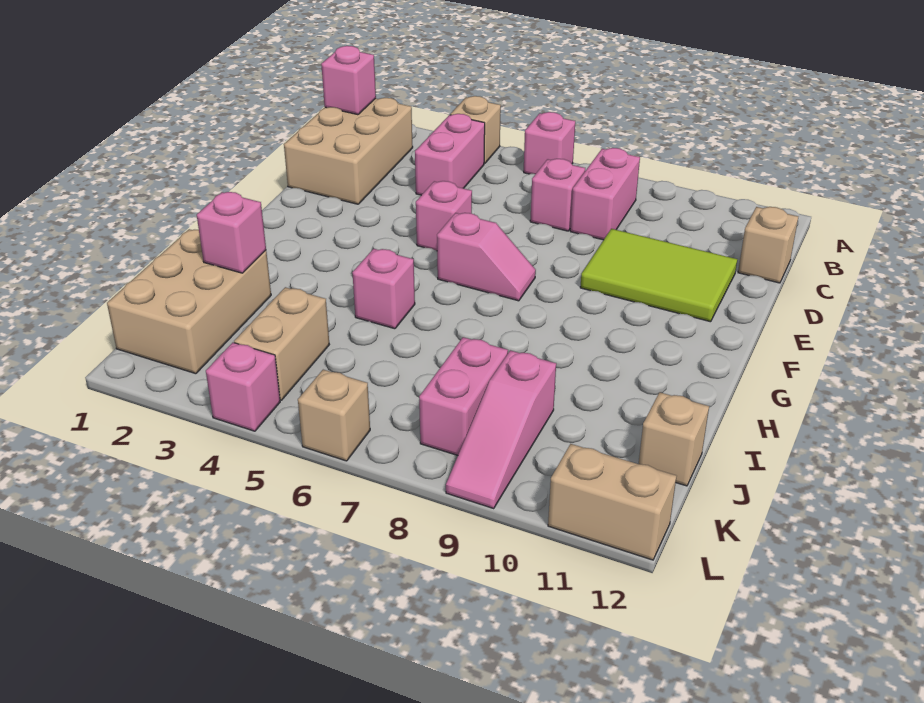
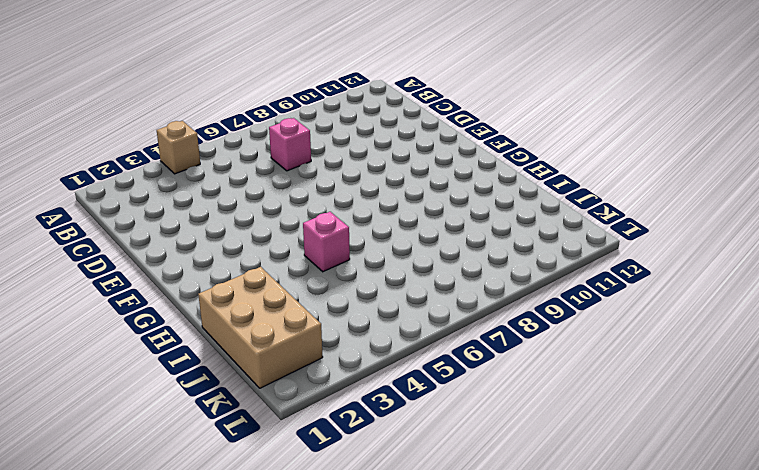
none -> pink brick A6 level 1
none -> tan brick B1:D2 level 1
none -> pink brick B4:C4 level 1

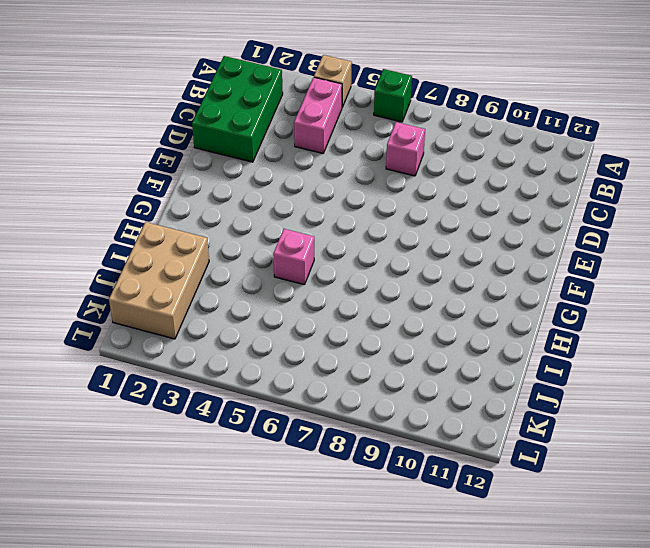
green brick A6 level 1 -> pink brick A6 level 1
green brick B1:D2 level 1 -> tan brick B1:D2 level 1
none -> pink brick B8:C8 level 1
none -> tan brick C12 level 1
none -> lime tile D9:E11 level 1

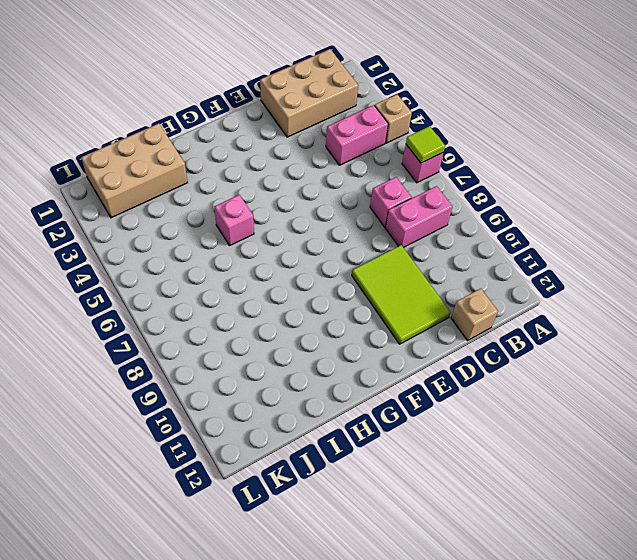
lime tile A6 level 2 -> none
none -> pink brick E5 level 1
none -> pink slope F6:F7 level 1 top 6
none -> tan brick J4:K4 level 1

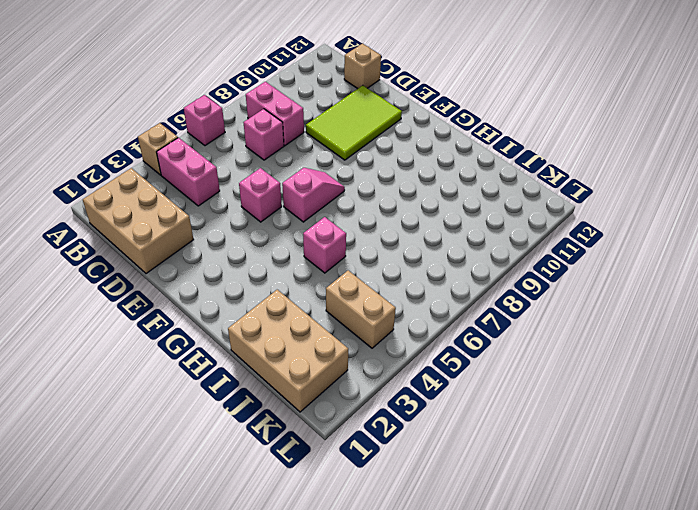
none -> pink brick J8:K8 level 1
none -> pink slope J9:L9 level 1 top J
none -> tan brick J12 level 1

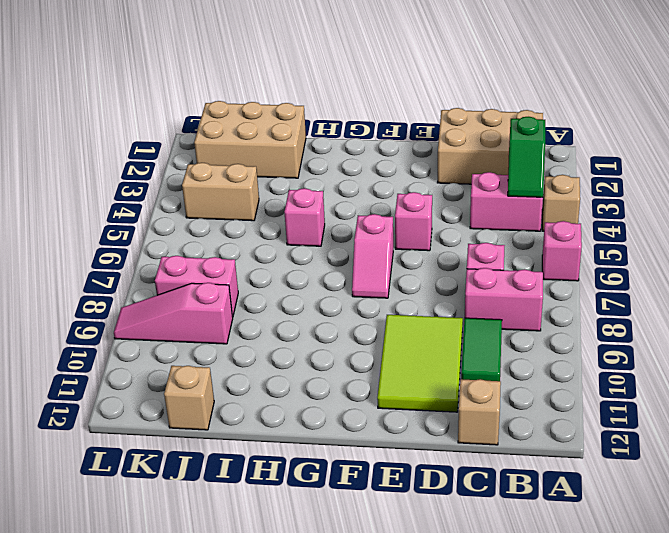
green slope B3:B4 level 2 top 3 -> none
green tile C9:C10 level 1 -> none
none -> pink brick L4 level 1
none -> tan brick L6 level 1
none -> tan brick L11:L12 level 1

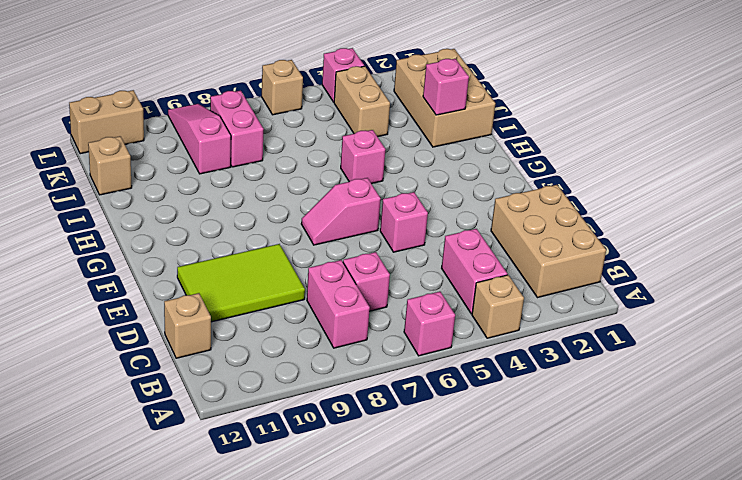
none -> pink brick B1 level 2

